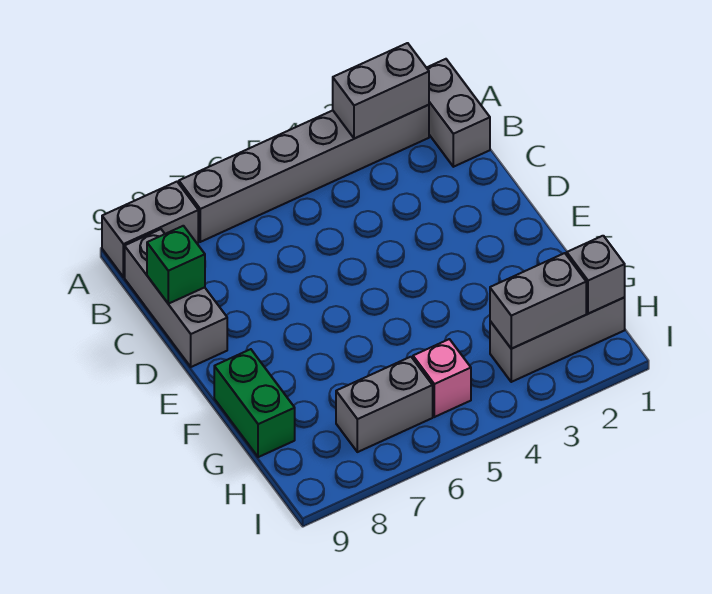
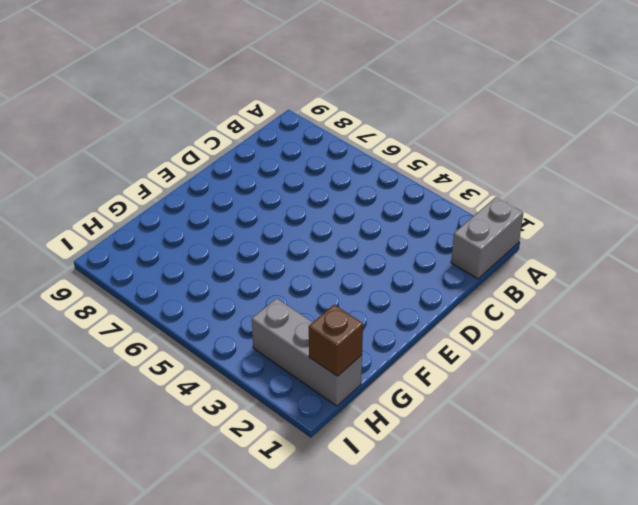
brown brick H1 level 2 -> grey brick H1 level 2
none -> grey brick A2:A7 level 1
none -> grey brick A8:A9 level 1
none -> grey brick B9:D9 level 1

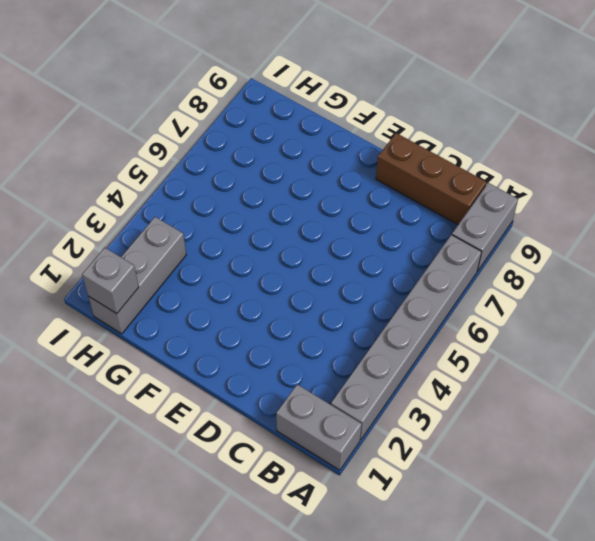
brown brick B9:D9 level 1 -> grey brick B9:D9 level 1
none -> green brick F9:G9 level 1
none -> pink brick H5 level 1
none -> grey brick H6:H7 level 1

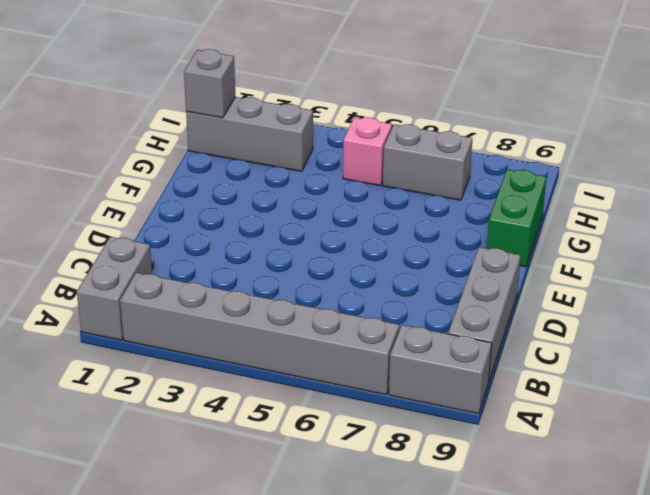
none -> grey brick A2:A3 level 2
none -> green brick C9 level 2
none -> grey brick H2:H3 level 2

